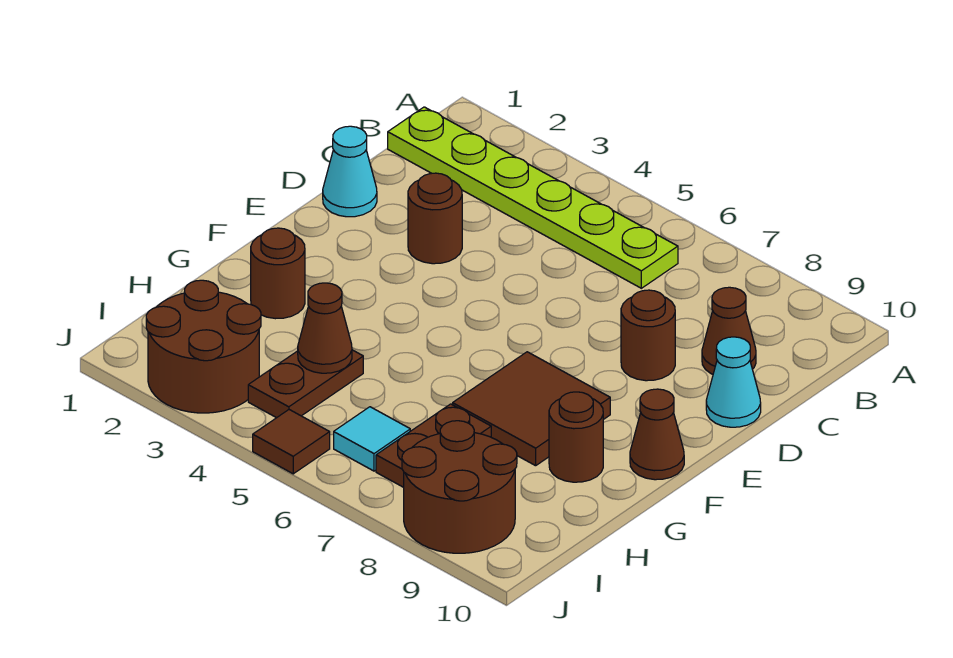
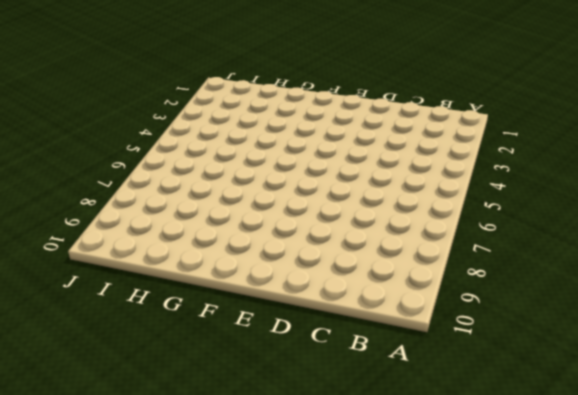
none -> lime plate B1:B6 level 1
none -> brown cone C9 level 1
none -> cyan cone D1 level 1

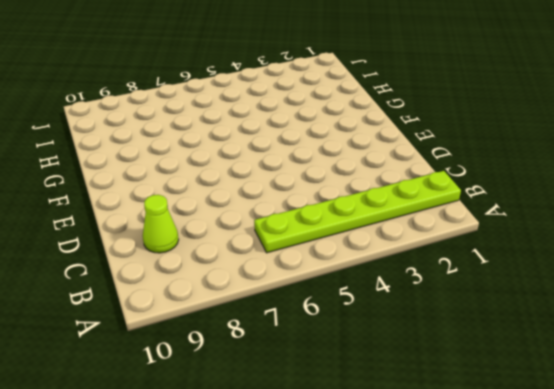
lime cone C9 level 1 -> brown cone C9 level 1
none -> cyan cone D1 level 1
none -> brown round brick D3 level 1
none -> brown round brick D8 level 1

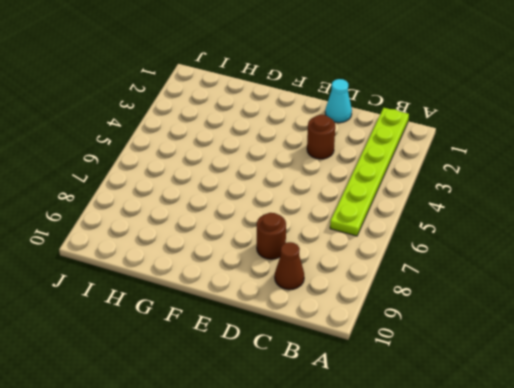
none -> cyan cone D10 level 1
none -> brown tile F7:G8 level 1
none -> brown cone F10 level 1

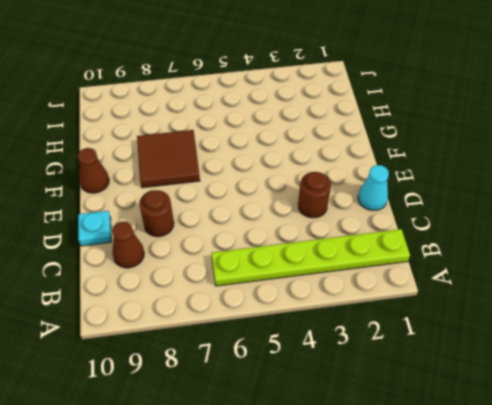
cyan plate D10 level 1 -> cyan cone D10 level 1
none -> brown round brick G2 level 1
none -> brown round brick G9 level 1
none -> brown plate H4:I4 level 1

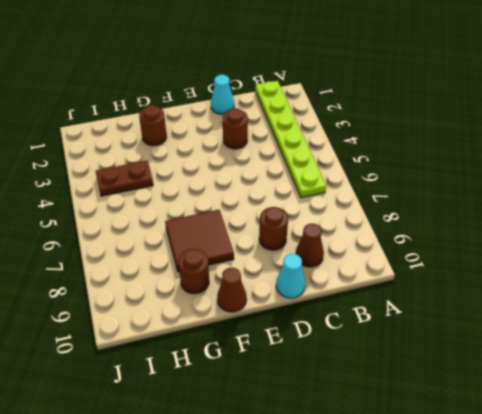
none -> brown plate H7:I7 level 1
none -> brown round brick I2:J3 level 1
none -> cyan tile I6 level 1

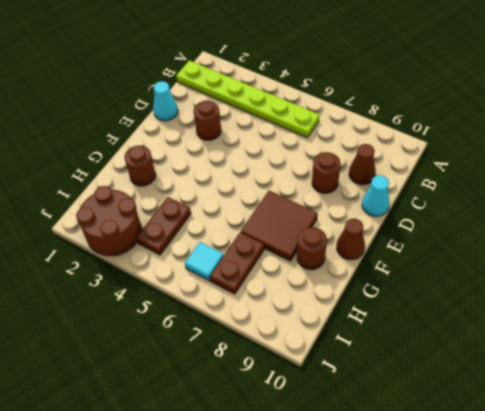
none -> brown round brick I8:J9 level 1
none -> brown tile J5 level 1
none -> brown cone H4 level 2

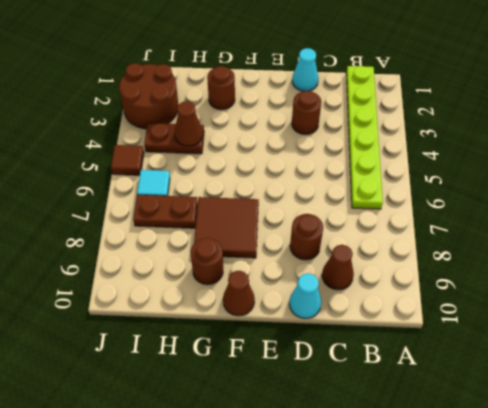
none -> brown round brick I8:J9 level 1

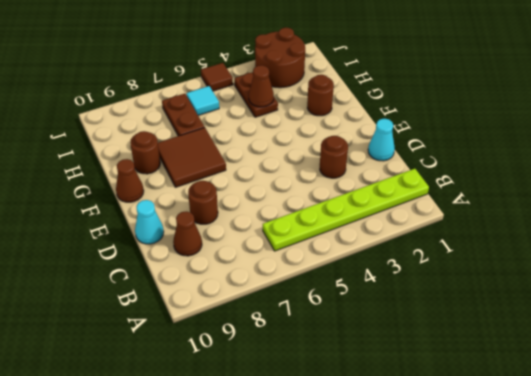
none -> brown round brick I8:J9 level 1

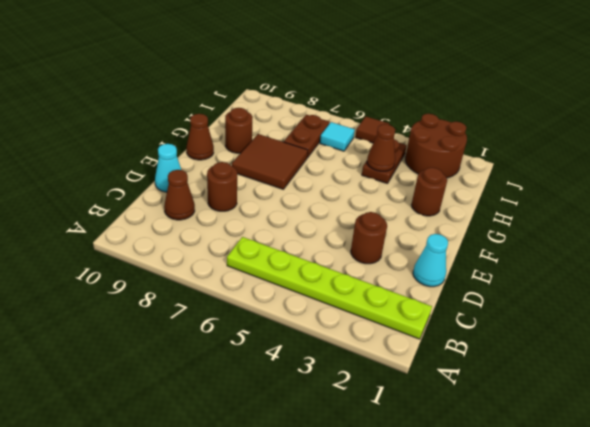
none -> brown round brick I8:J9 level 1

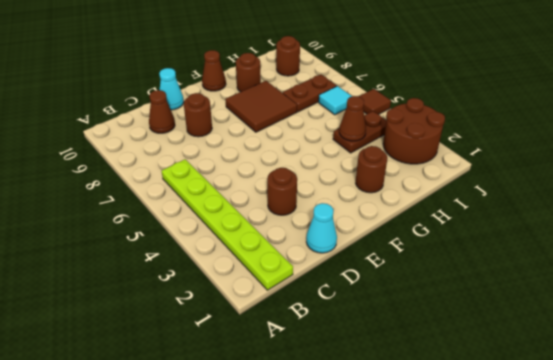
brown round brick I9 level 1 -> brown round brick I8:J9 level 1

